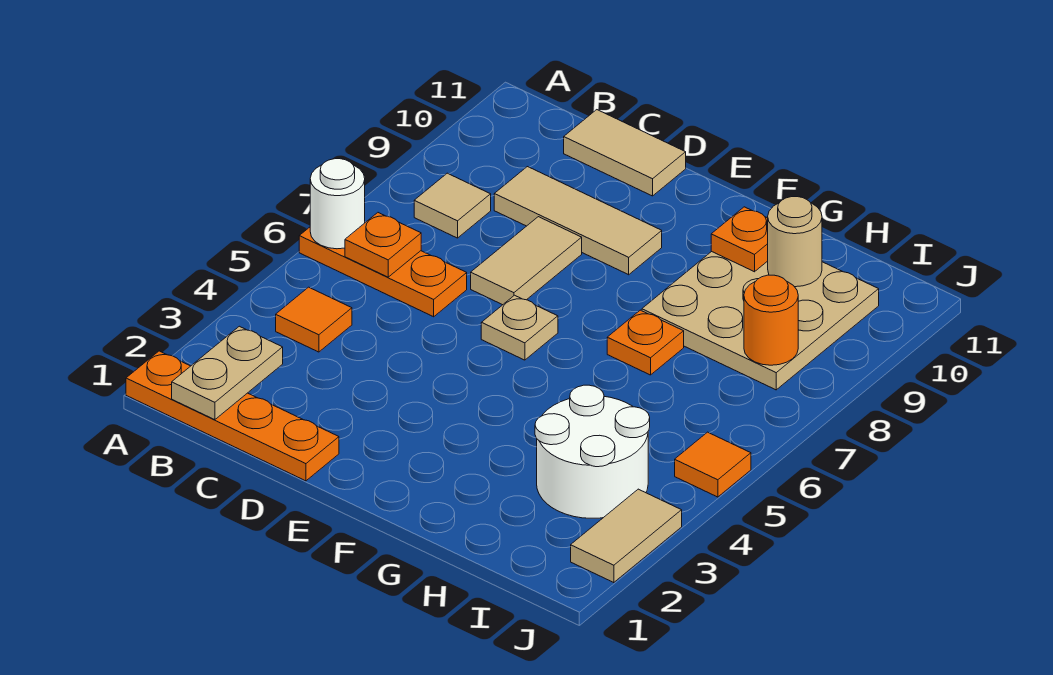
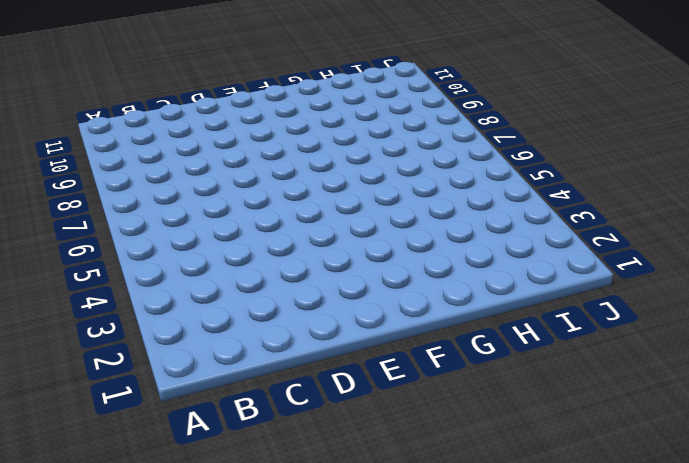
none -> orange plate A1:D1 level 1
none -> orange plate A6:C6 level 1
none -> orange tile B4 level 1

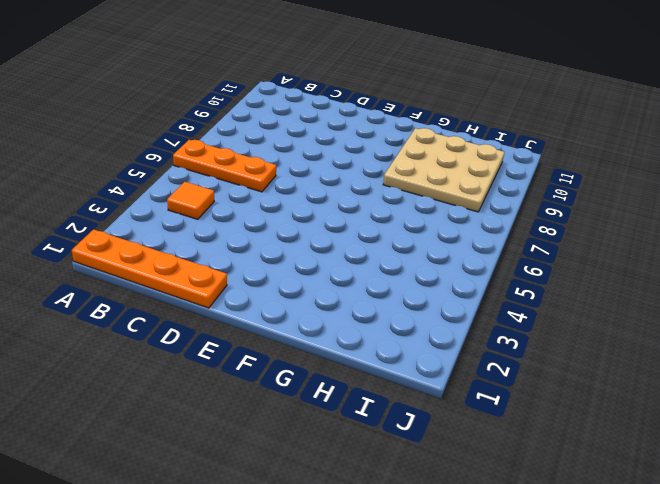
none -> tan tile B8 level 1
none -> tan tile C9:E9 level 1
none -> tan tile C11:D11 level 1

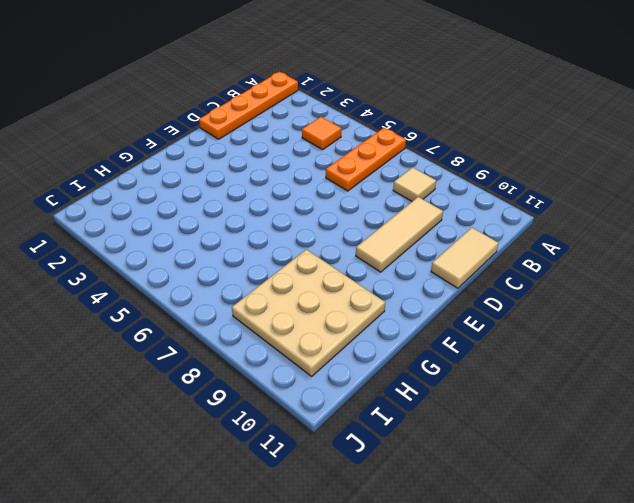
none -> tan tile D7:D8 level 1
none -> tan plate E6 level 1
none -> orange plate G7 level 1

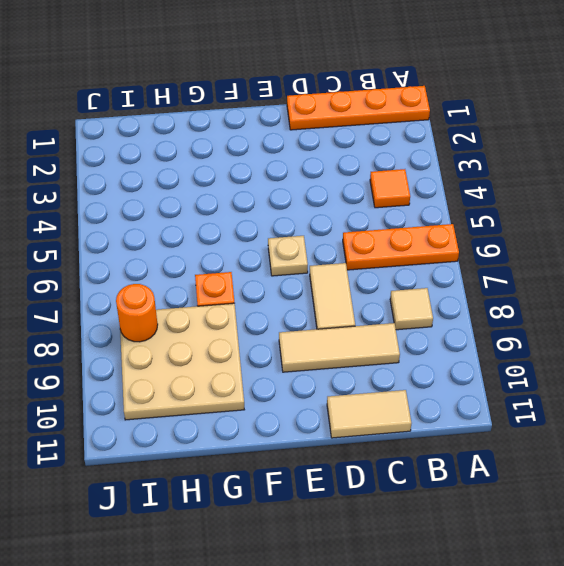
none -> white round brick H3:I4 level 1
none -> tan tile J2:J3 level 1
none -> orange tile J5 level 1

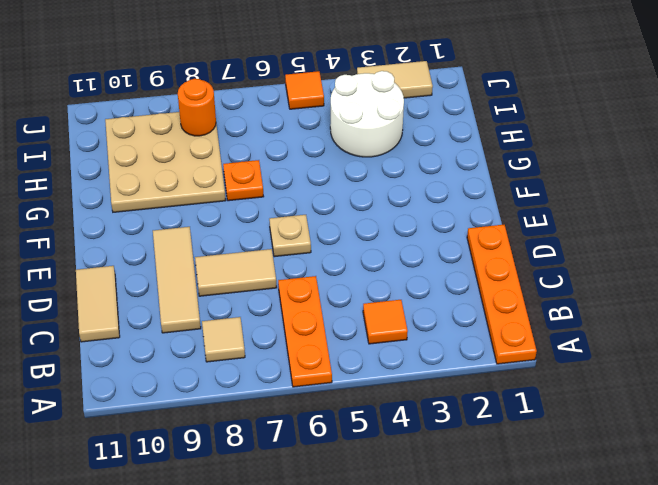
none -> white round brick A6 level 2
none -> tan plate B1:B2 level 2
none -> orange plate B6 level 2

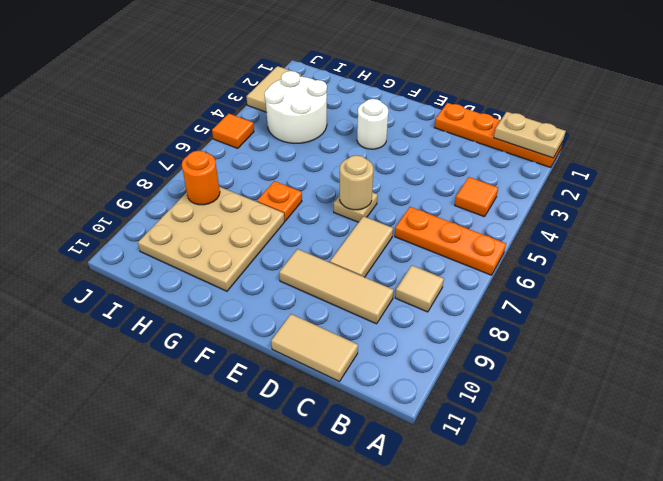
tan plate A1:B1 level 2 -> tan plate B1:B2 level 2
tan round brick E6 level 2 -> tan round brick H10 level 2
white round brick F3 level 1 -> white round brick A6 level 2
none -> orange plate B6 level 2
none -> orange plate G10 level 2

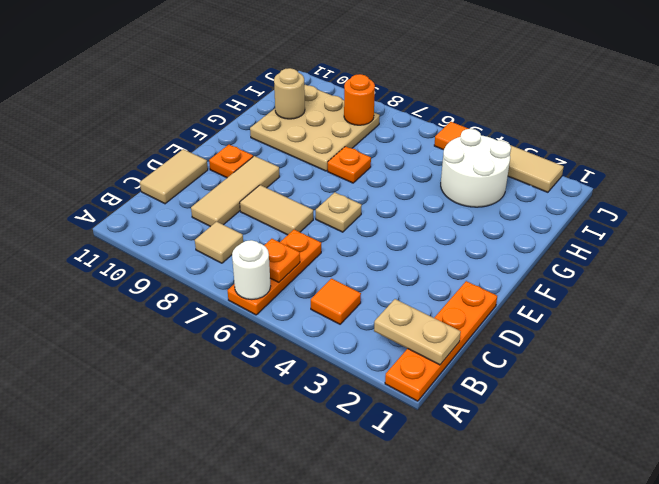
orange plate E10 level 1 -> orange plate G10 level 2

